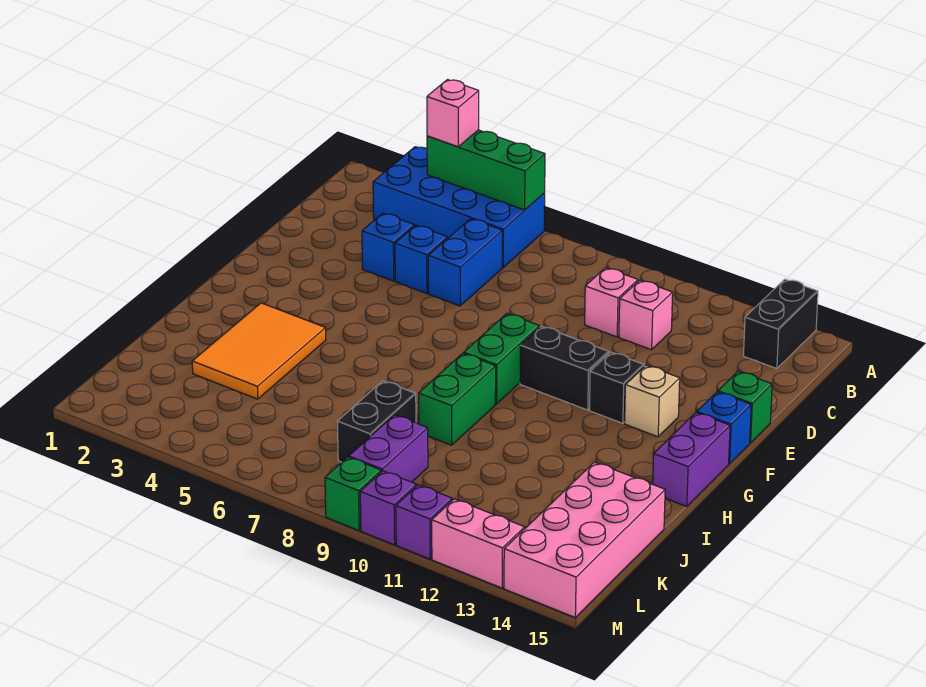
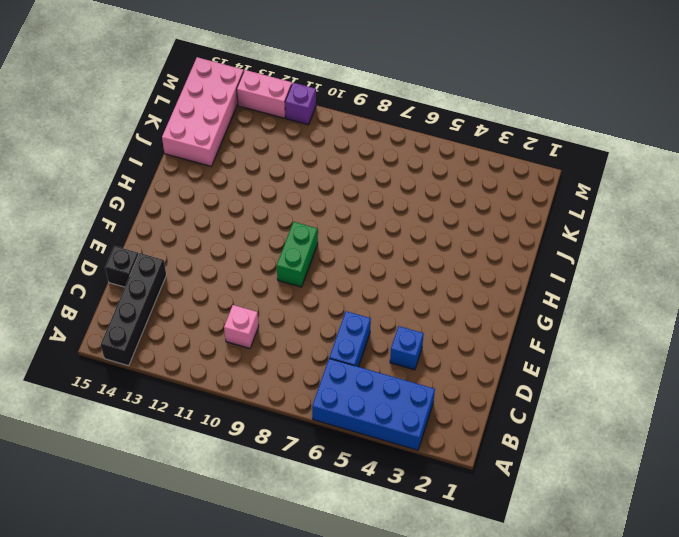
black brick A14:D14 level 1 -> black brick A14:B14 level 1
black brick D15 level 1 -> black brick F12 level 1
none -> pink brick C11 level 1
none -> blue brick D5 level 1
none -> green brick E15 level 1

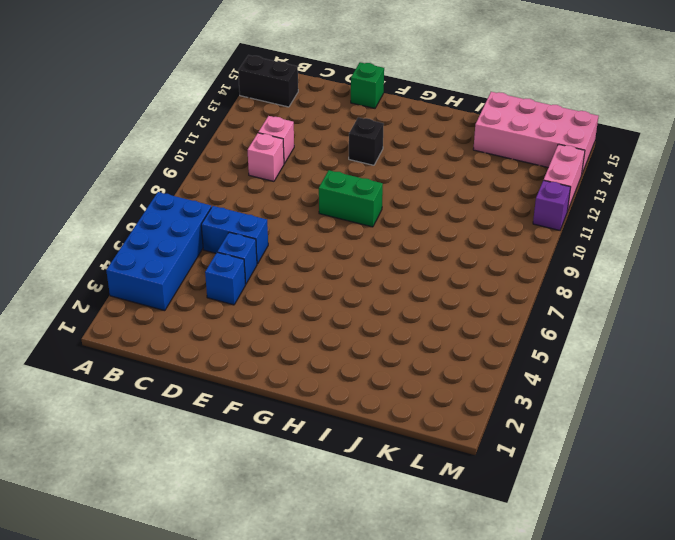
none -> black brick F10:F11 level 1
none -> tan brick F13 level 1
none -> blue brick F15 level 1

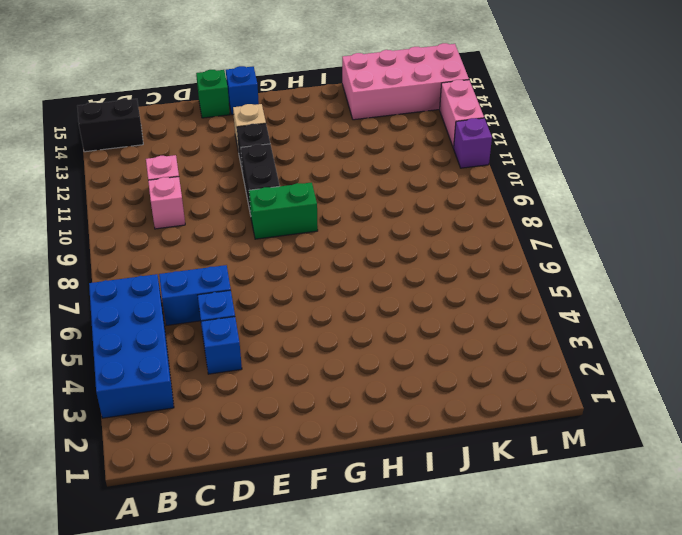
none -> purple brick G15:H15 level 1
none -> orange tile H3:J4 level 1
none -> green brick H9:I9 level 1

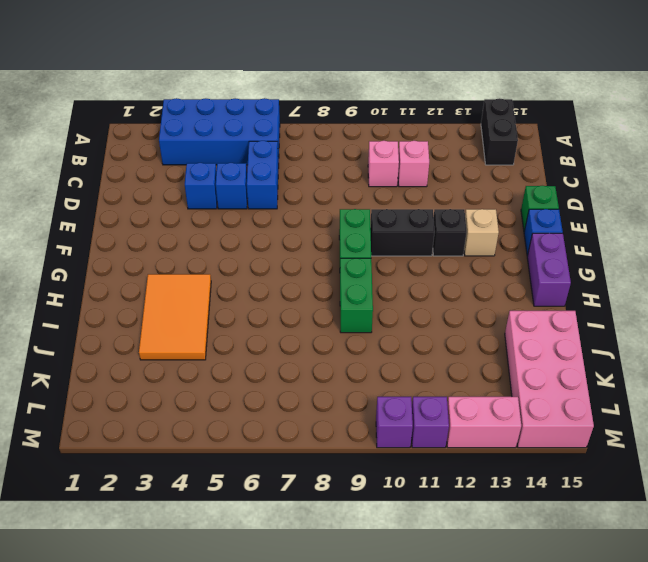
none -> black brick J8:K8 level 1
none -> purple brick K9:L9 level 1
none -> green brick M9 level 1

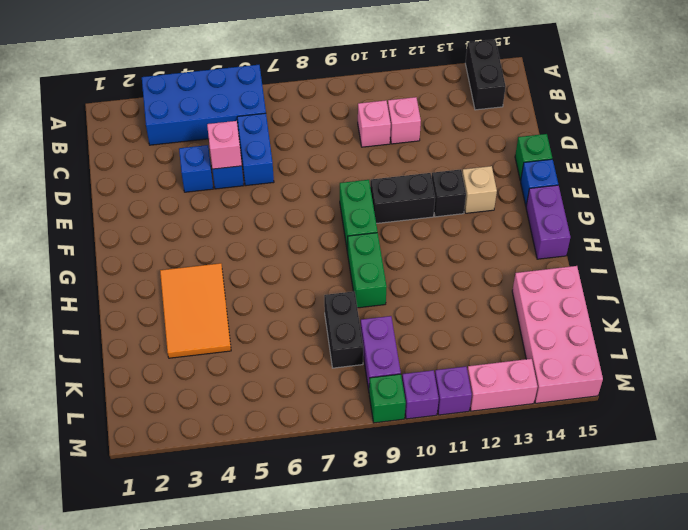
pink brick D5 level 2 -> pink brick A4 level 3
none -> green brick A4:A6 level 2

